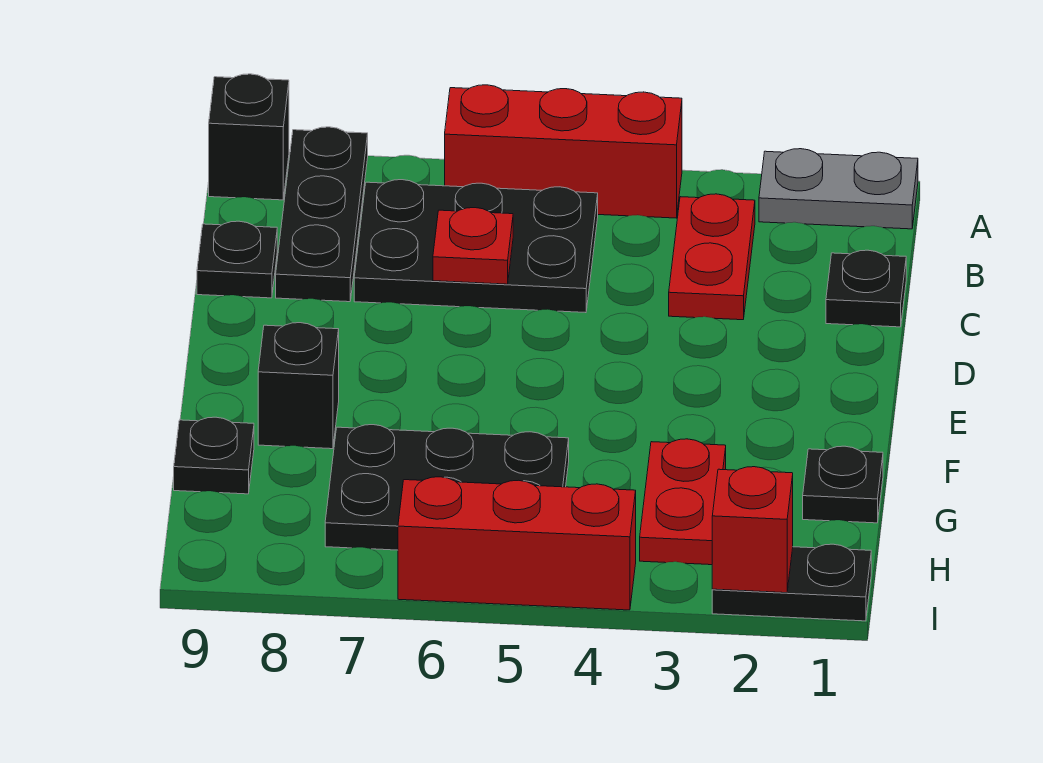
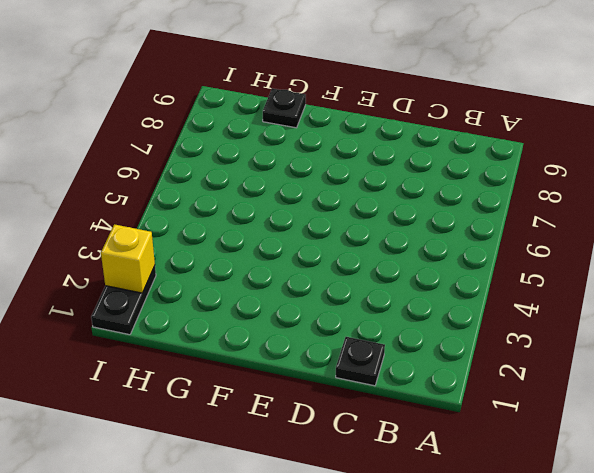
yellow brick I2 level 2 -> red brick I2 level 2
none -> grey plate A1:A2 level 1
none -> red brick A4:A6 level 1
none -> black plate A8:C8 level 1

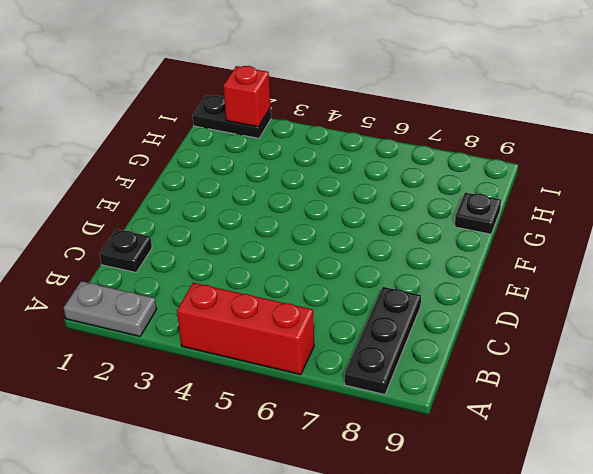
none -> black brick A9 level 1
none -> red plate B3:C3 level 1
none -> black plate B5:C7 level 1

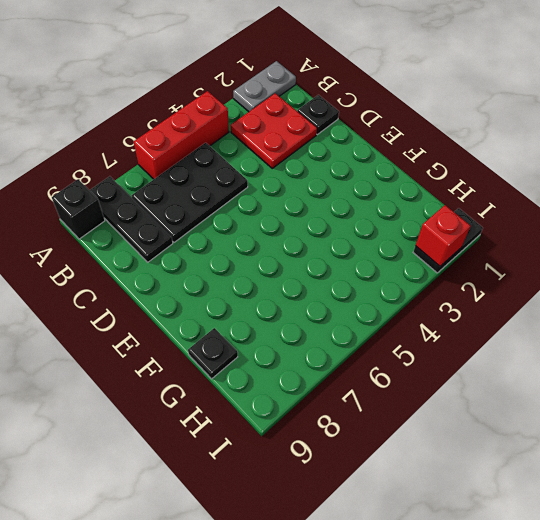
red plate B2:C3 level 1 -> red plate B3:C3 level 1
none -> black plate C9 level 1
none -> black brick F8 level 1
none -> black plate G1 level 1

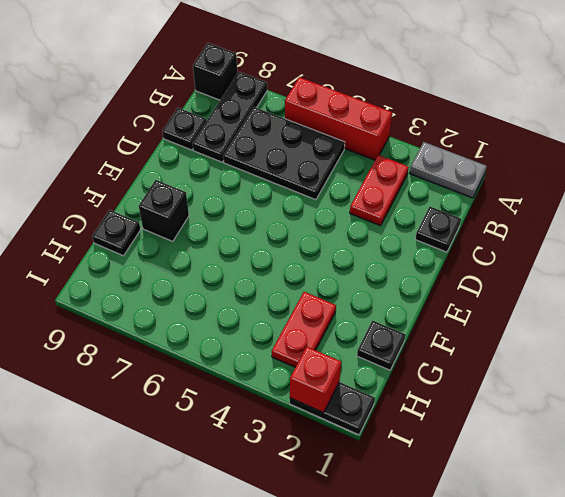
none -> black plate G5:H7 level 1
none -> red brick I4:I6 level 1
none -> red plate C6 level 2

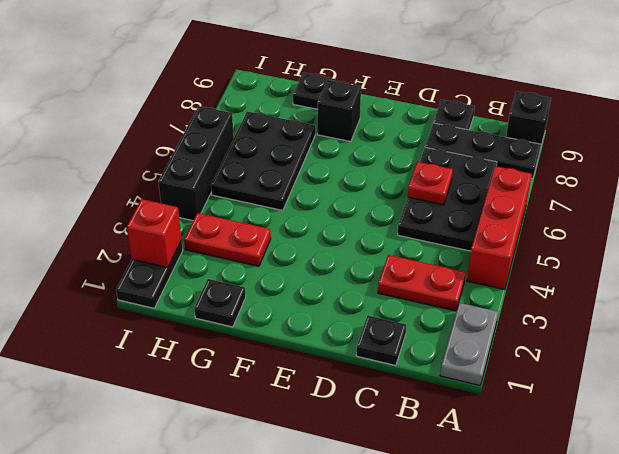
black brick I4:I6 level 1 -> red brick I4:I6 level 1

